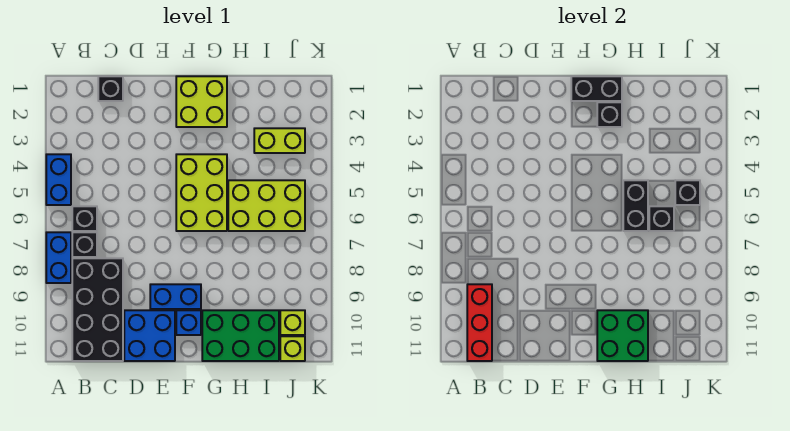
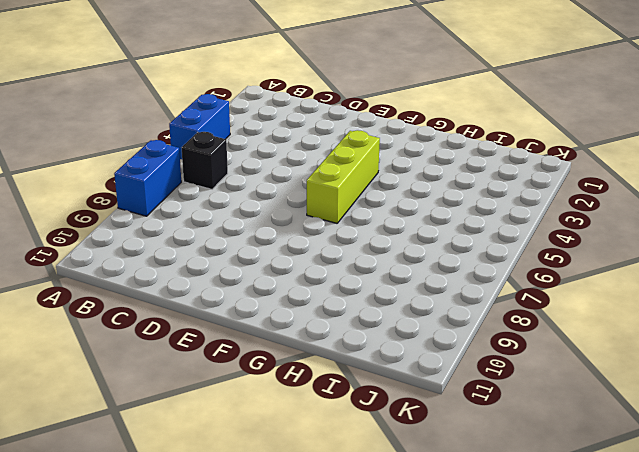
lime brick F4:F6 level 1 -> lime brick F4:G6 level 1
none -> black brick B7 level 1
none -> black brick B8:C11 level 1
none -> black brick C1 level 1

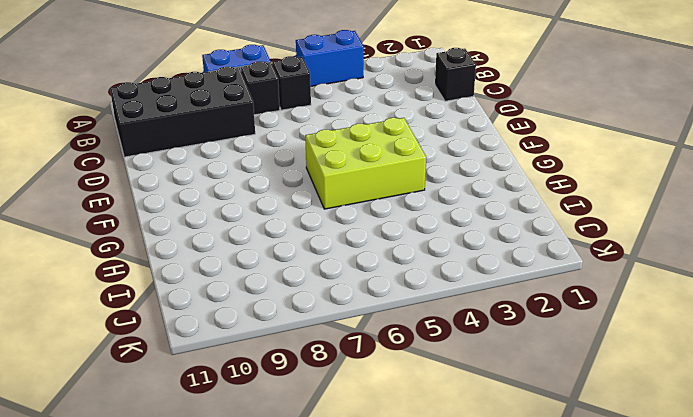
none -> blue brick D10:E11 level 1
none -> blue brick E9:F9 level 1
none -> lime brick F1:G2 level 1

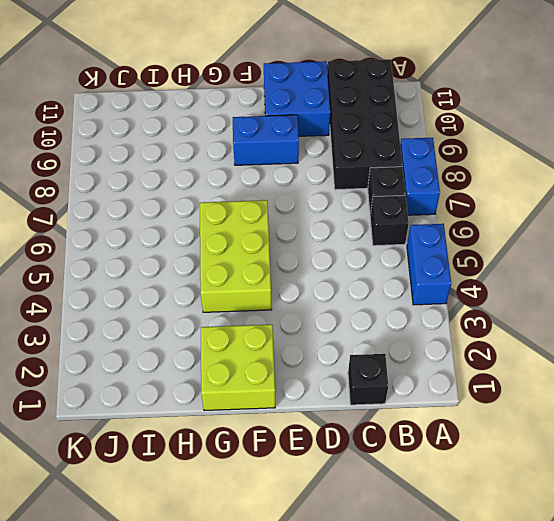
none -> blue brick F10 level 1
none -> green brick G10:I11 level 1
none -> lime brick H5:J6 level 1

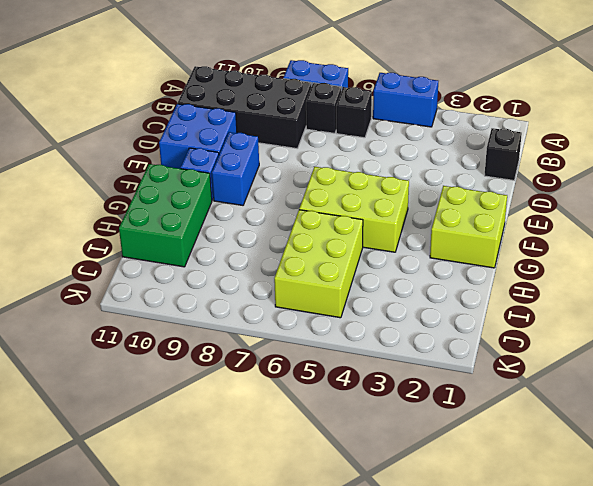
none -> lime brick I3:J3 level 1
none -> lime brick J10 level 1
none -> lime brick J11 level 1

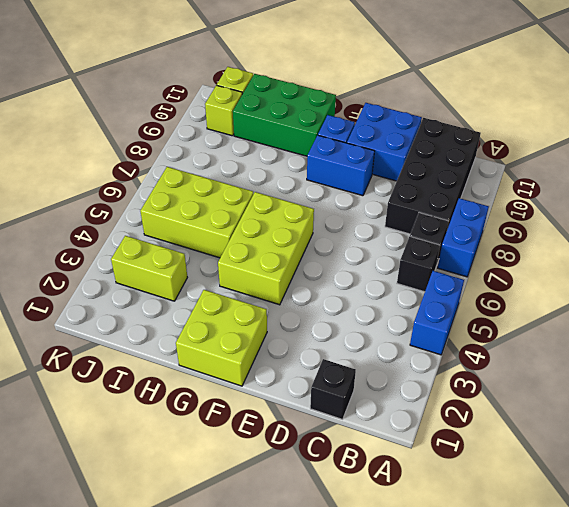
none -> red brick B9:B11 level 2
none -> black brick F1:G1 level 2
none -> black brick G2 level 2

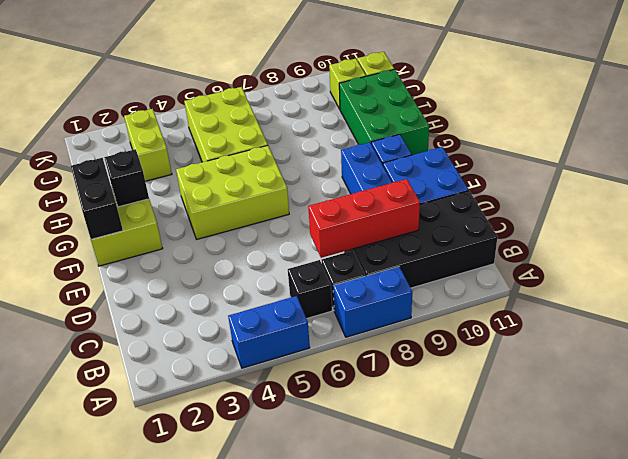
red brick C7:C9 level 2 -> red brick B9:B11 level 2
none -> black brick C1 level 1
none -> green brick G10:H11 level 2
none -> black brick H5:H6 level 2

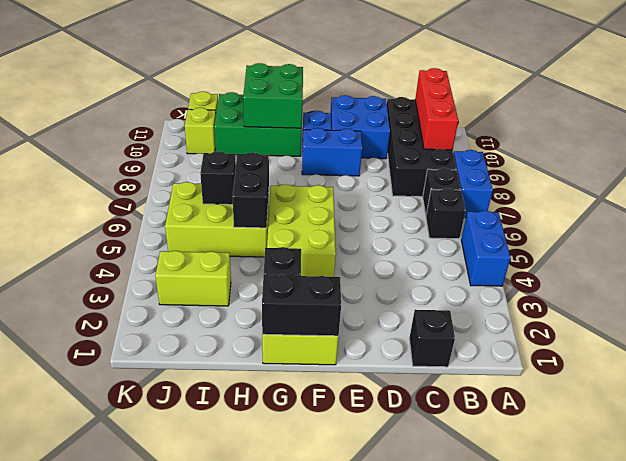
none -> black brick J5 level 2

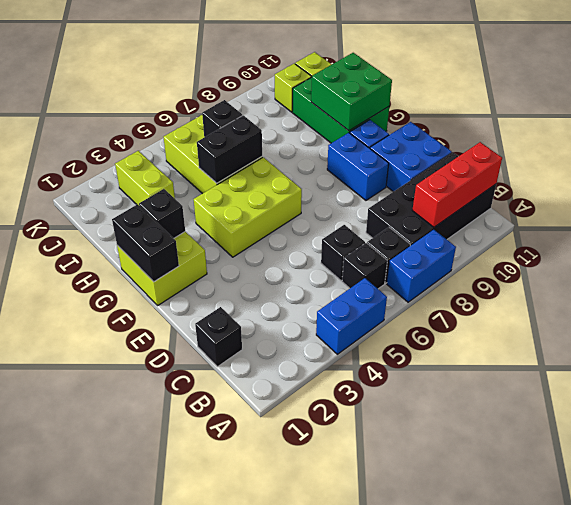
black brick C6 level 1 -> black brick J5 level 2

